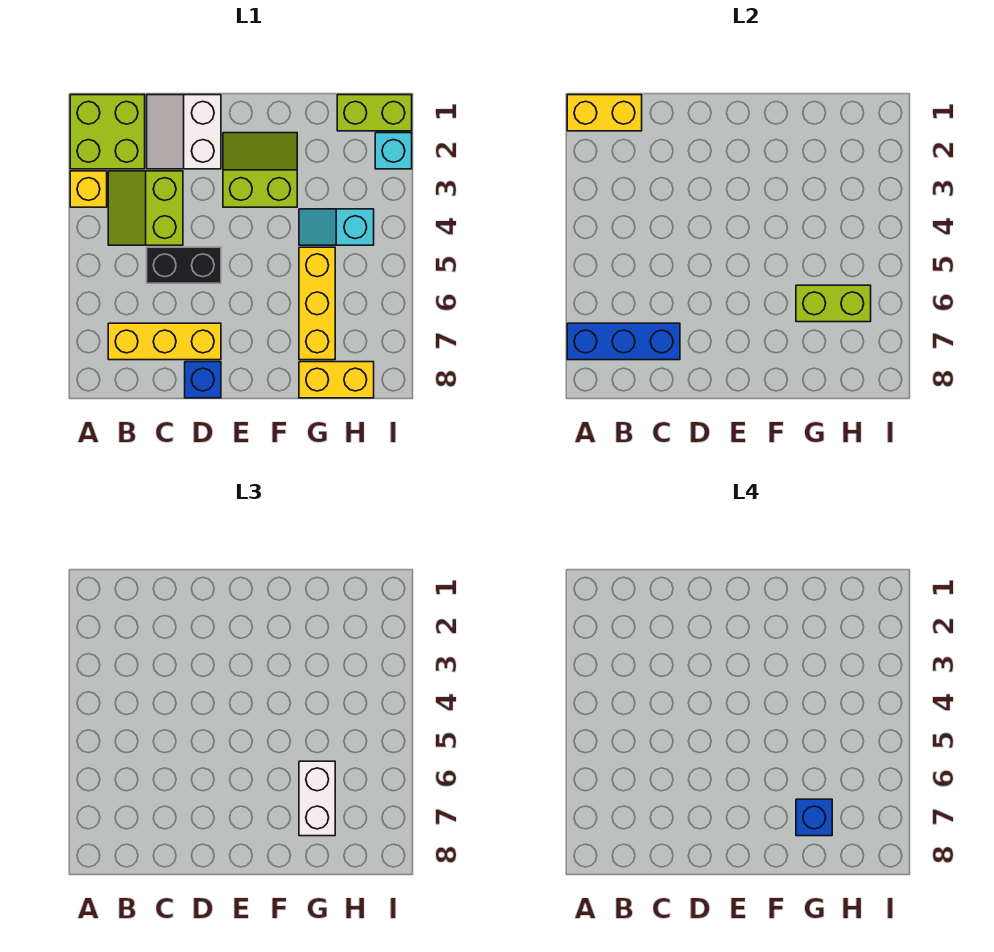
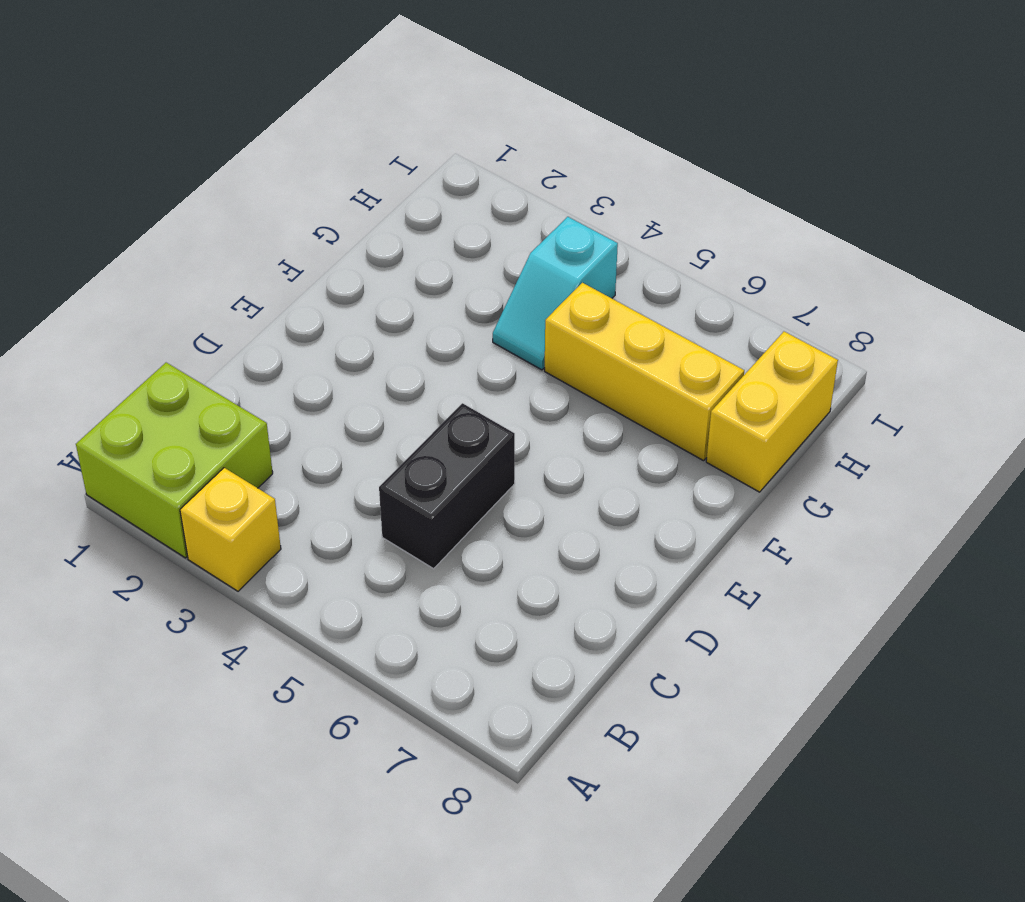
none -> lime slope B3:C4 level 1 top C
none -> yellow brick B7:D7 level 1
none -> white slope C1:D2 level 1 top D

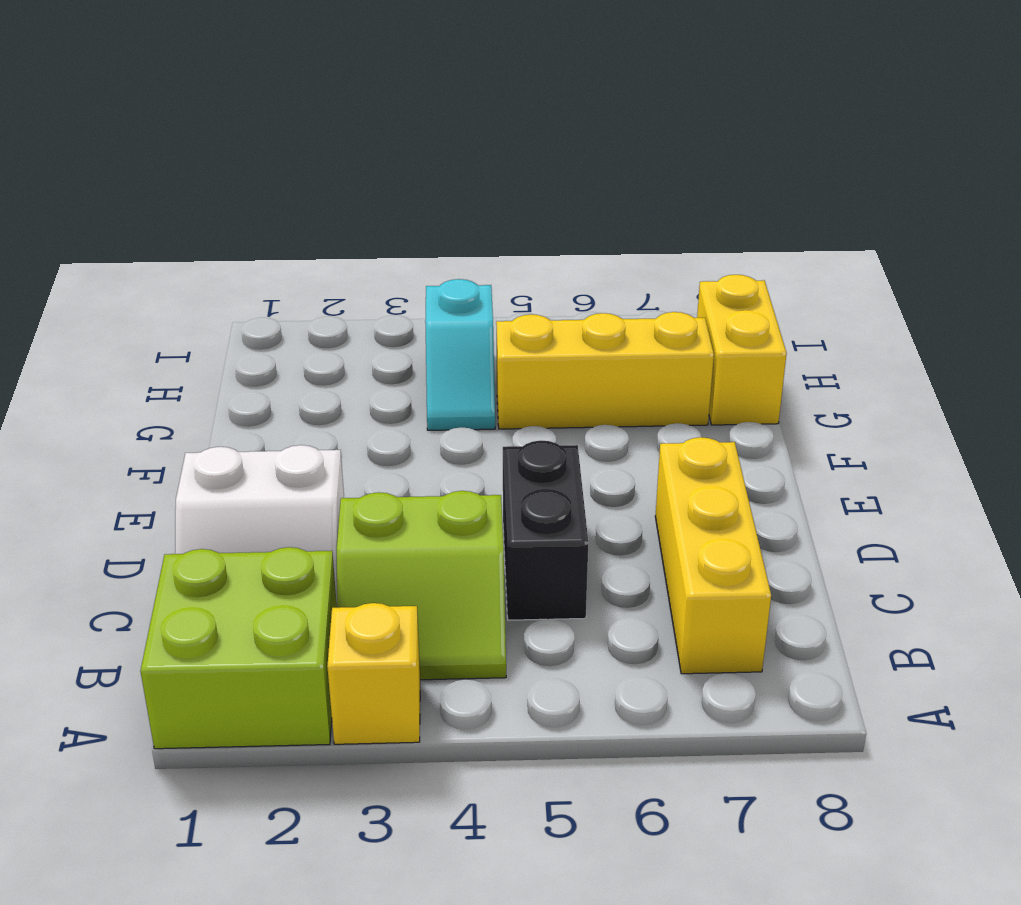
none -> blue brick D8 level 1
none -> lime slope E2:F3 level 1 top 3
none -> lime brick H1:I1 level 1

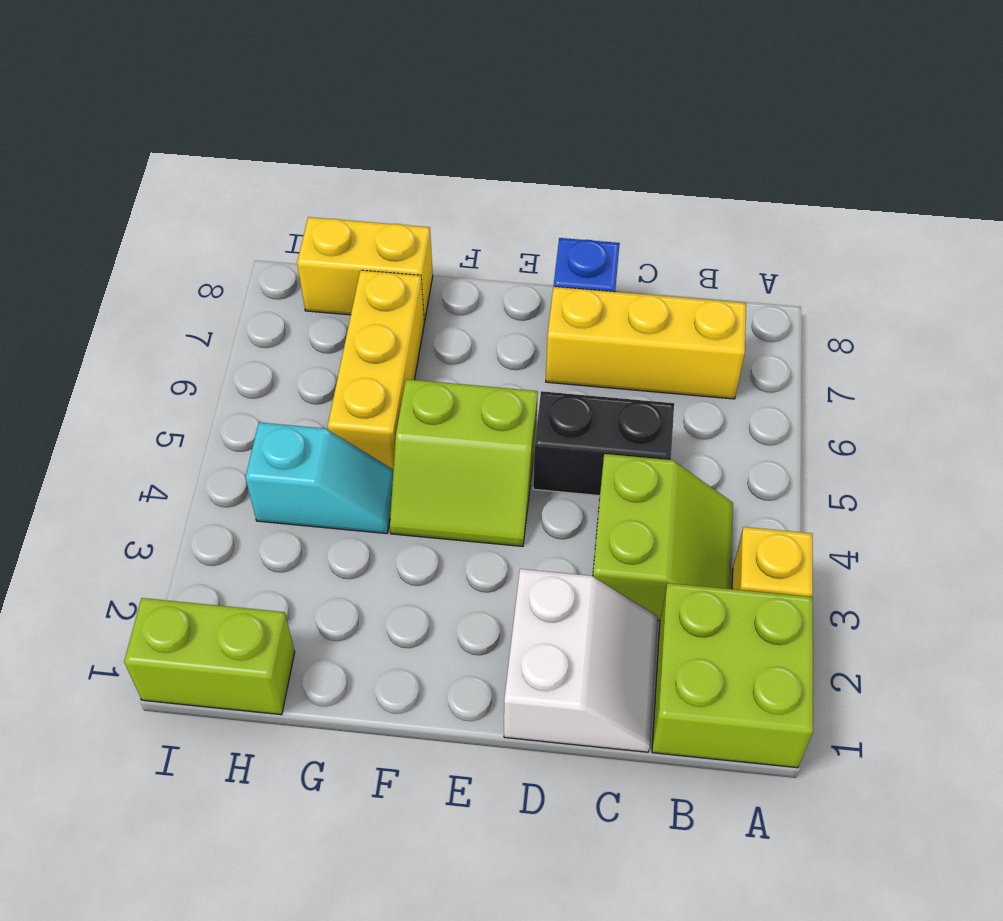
lime slope E4:F5 level 1 top 5 -> lime slope E2:F3 level 1 top 3
none -> cyan brick I2 level 1
none -> yellow brick A1:B1 level 2
none -> blue brick A7:C7 level 2

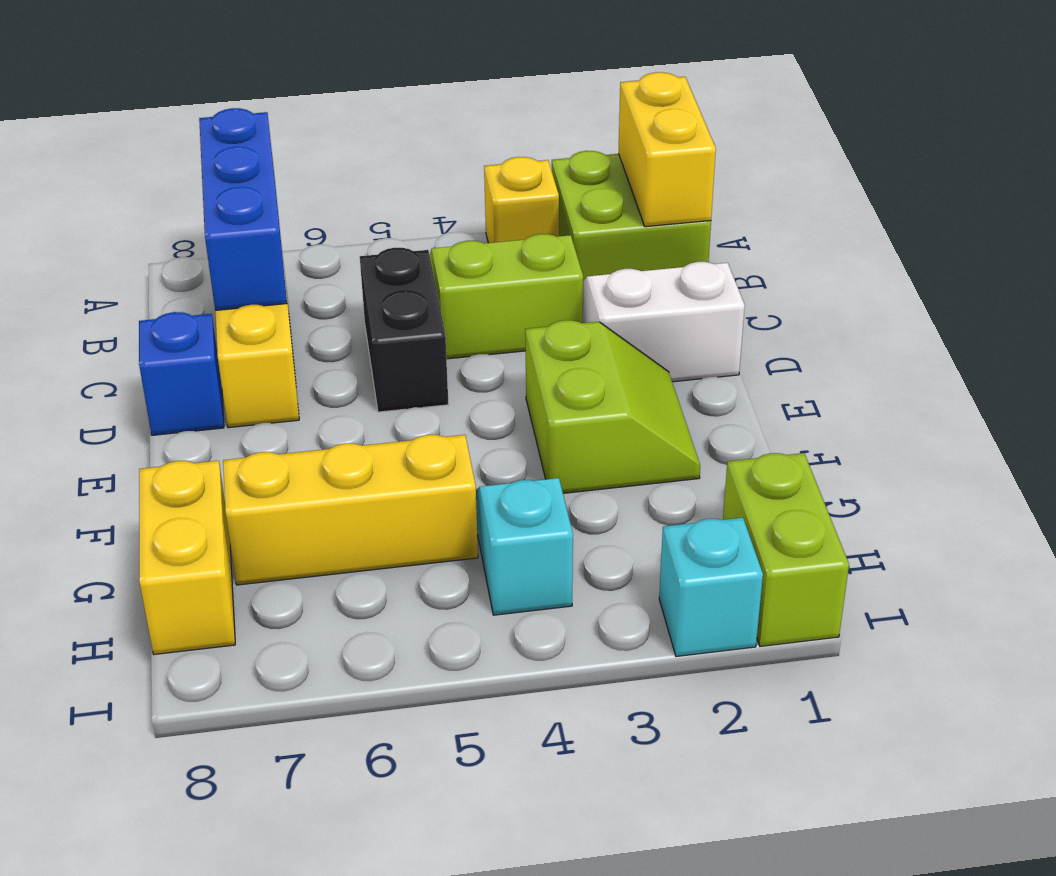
none -> lime brick G6:H6 level 2
none -> white brick G6:G7 level 3
none -> blue brick G7 level 4

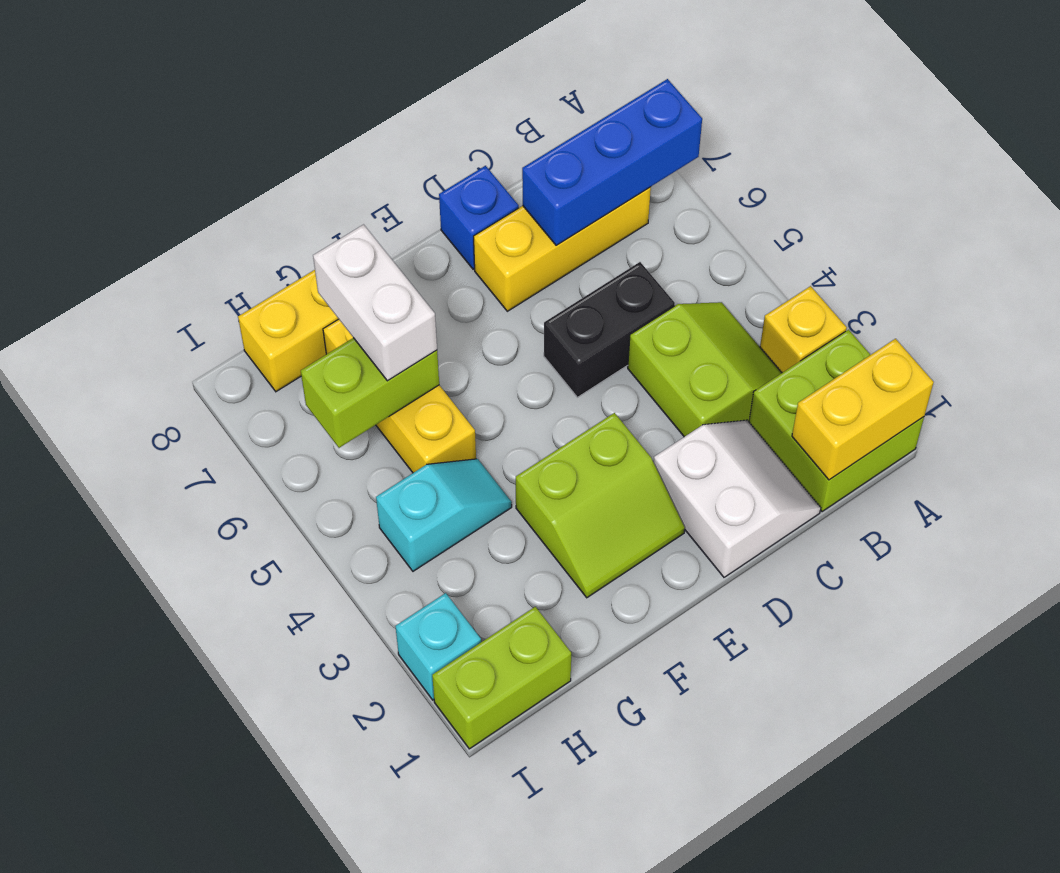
none -> blue brick G7 level 4

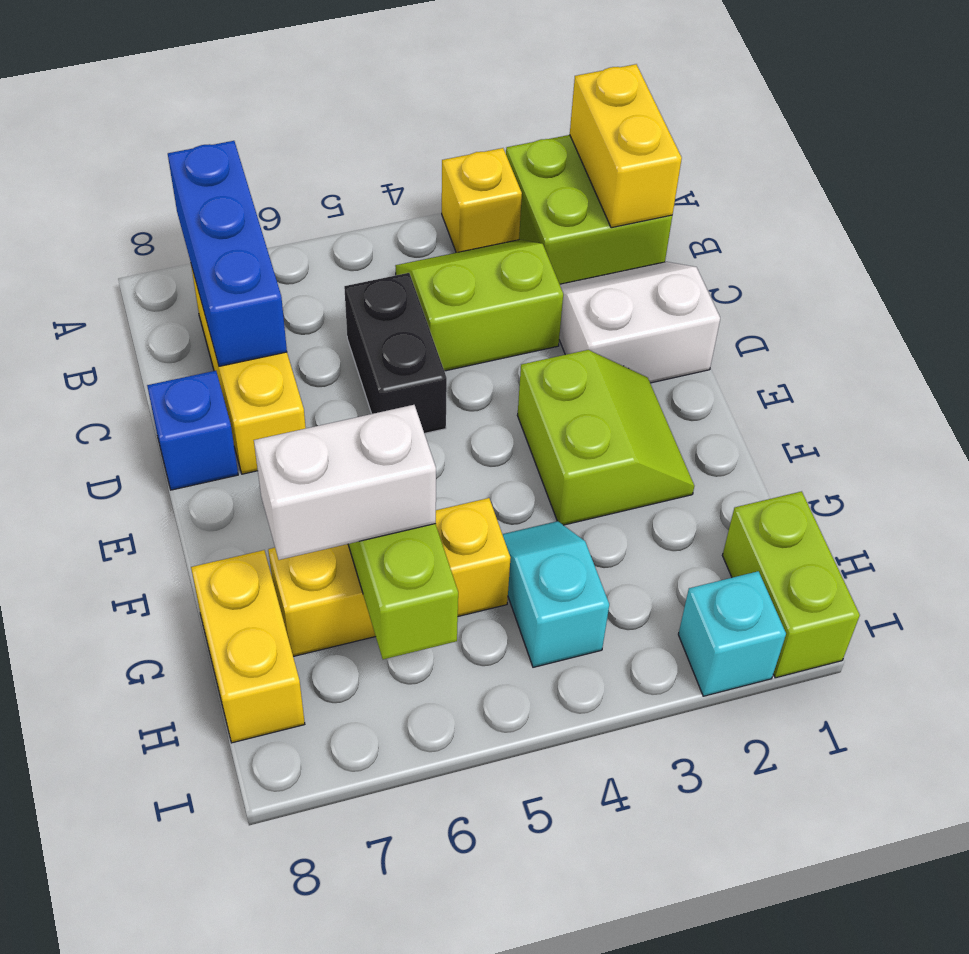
none -> blue brick G7 level 4

